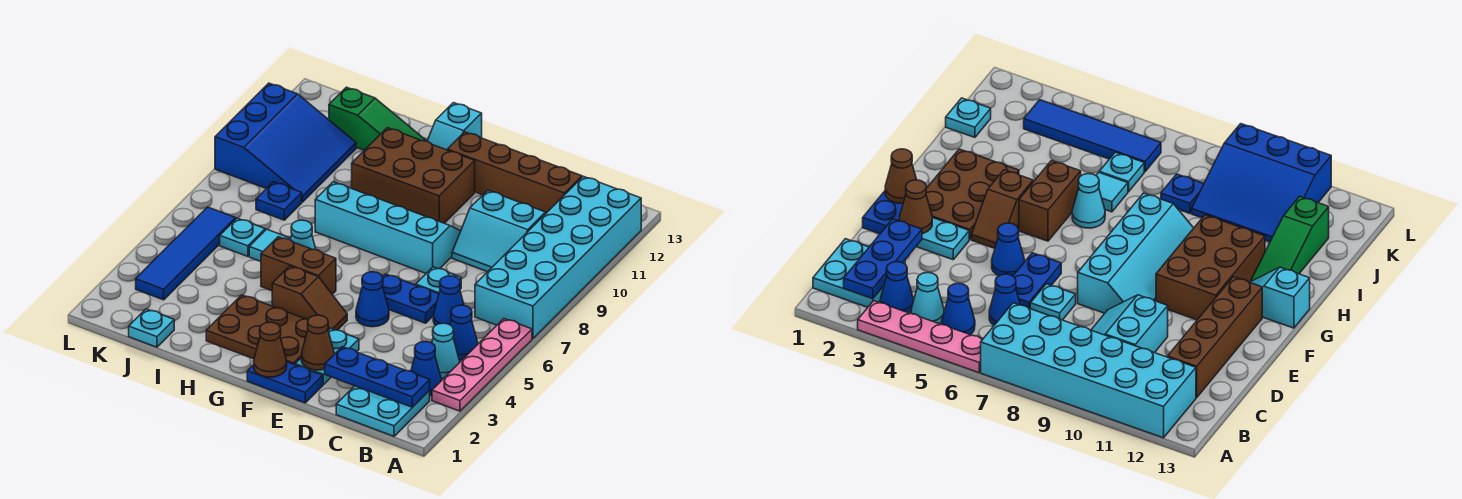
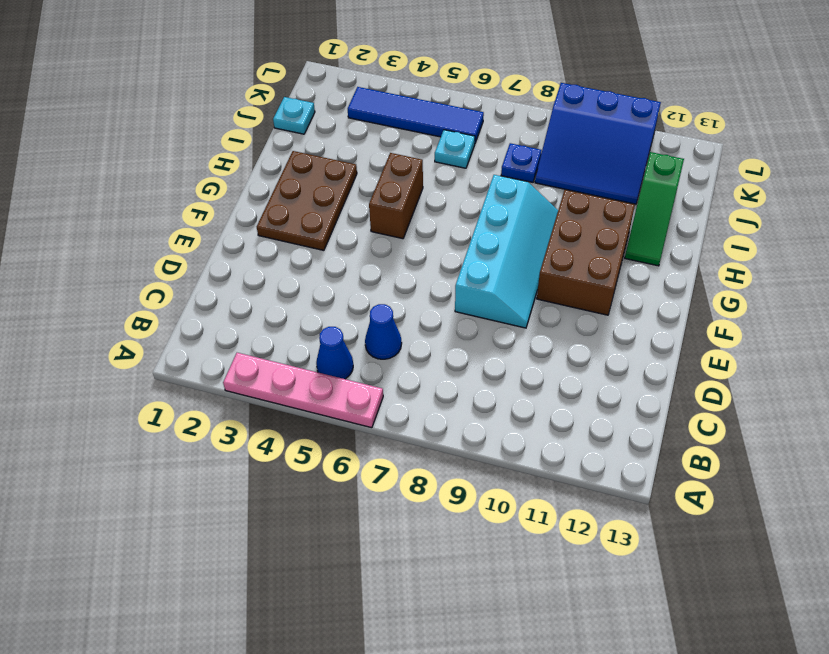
none -> cyan brick A7:B12 level 1
none -> cyan plate B1:C2 level 1
none -> blue cone B3 level 1
none -> cyan cone B4 level 1

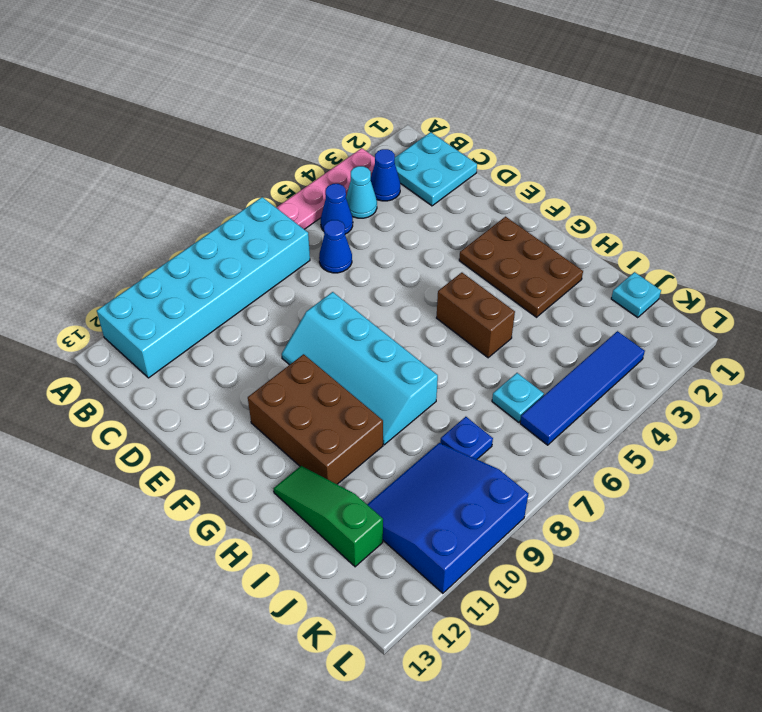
none -> cyan slope C9:D10 level 1 top 10
none -> brown brick C12:F12 level 1
none -> blue plate D6:E6 level 1
none -> cyan plate D7 level 1

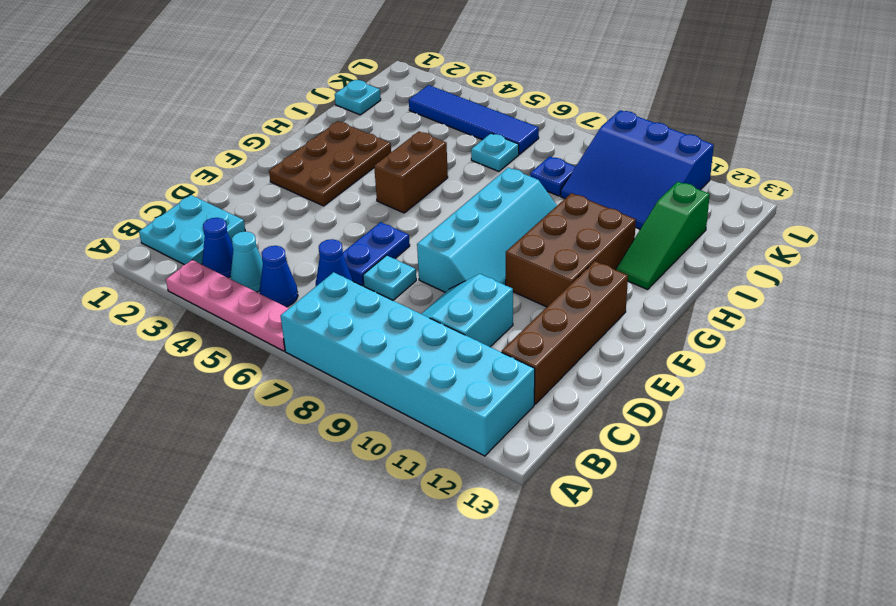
none -> blue plate E1:F1 level 1
none -> cyan plate E2:E3 level 1
none -> blue cone E5 level 1
none -> brown slope F4:G4 level 1 top G

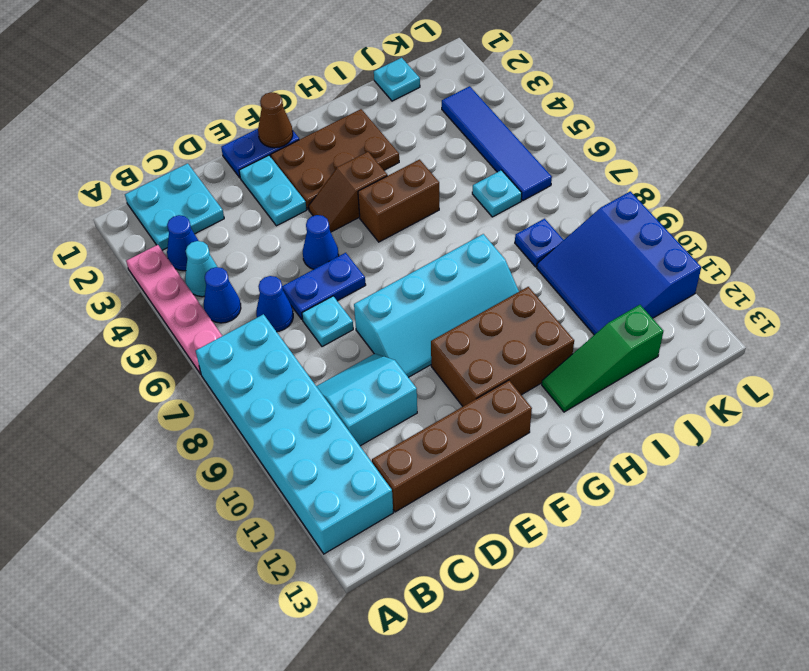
none -> cyan slope G12:G13 level 1 top 13
none -> cyan cone H6 level 1
none -> cyan tile I6 level 1
none -> blue plate B2:D2 level 2

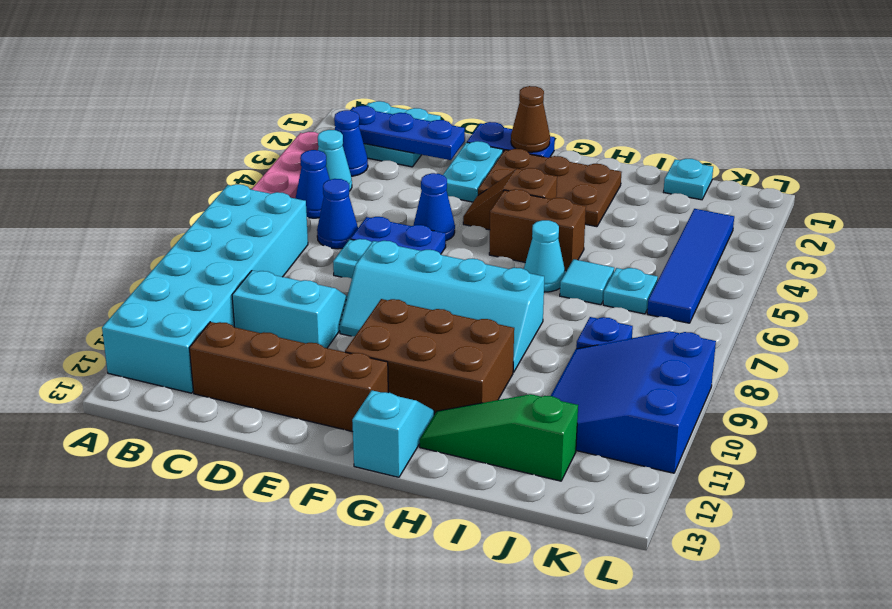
none -> brown cone E2 level 2

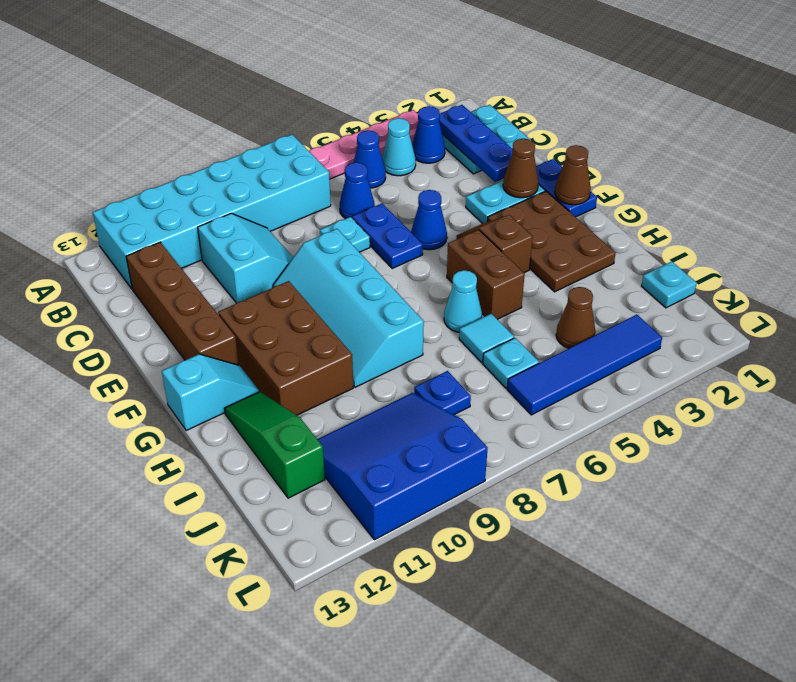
brown cone J4 level 1 -> none

